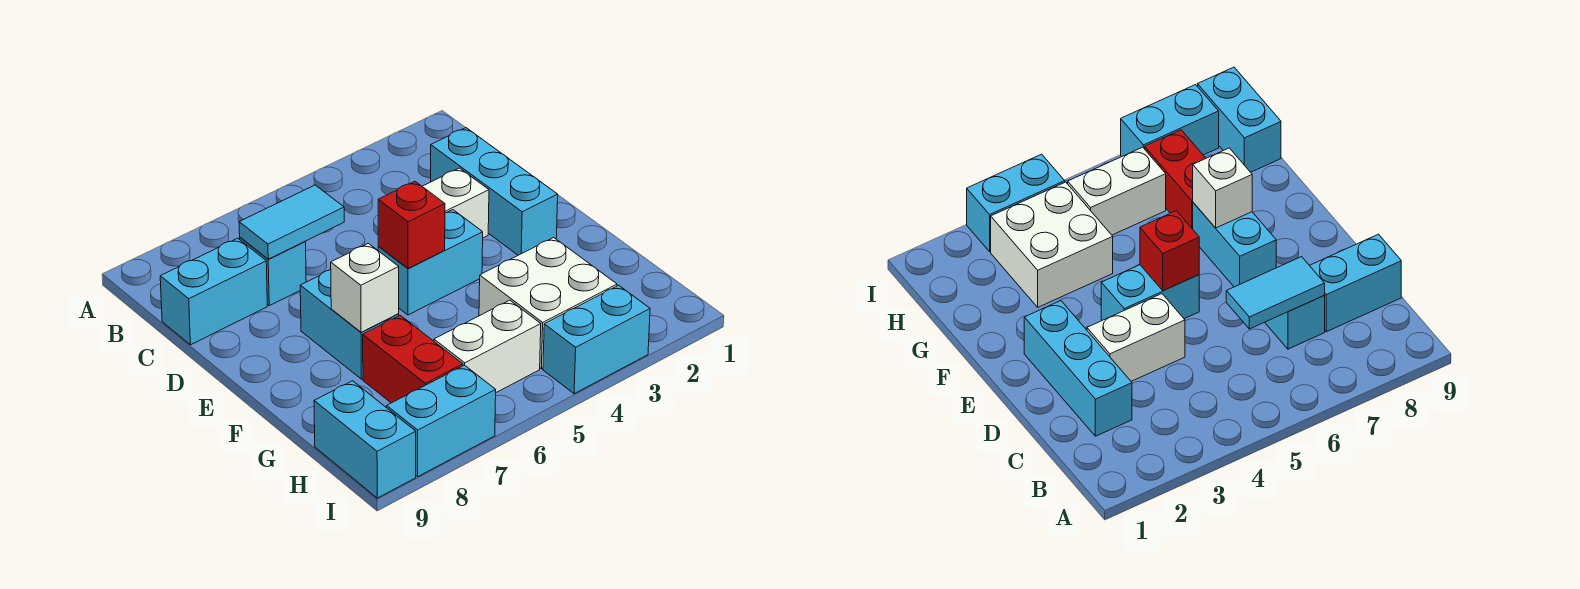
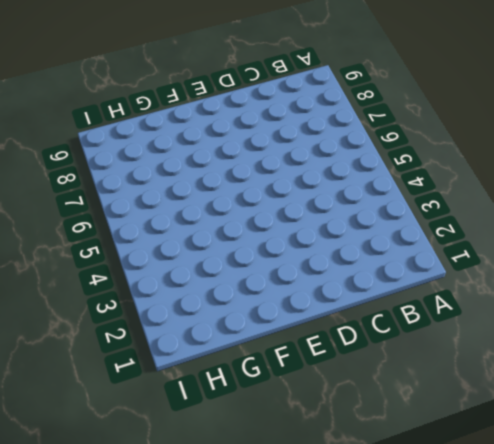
none -> cyan brick C2:E2 level 1
none -> cyan brick C7 level 1
none -> cyan brick C8:C9 level 1

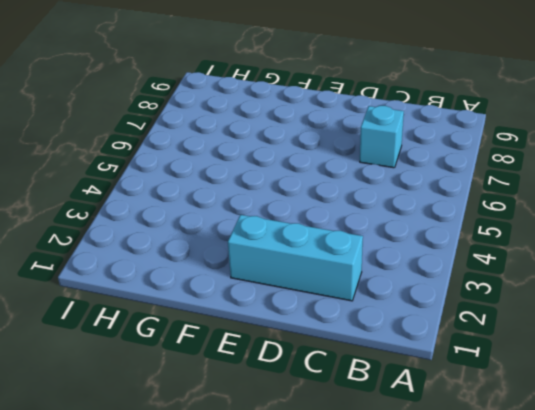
none -> cyan brick C8:C9 level 1
none -> white brick D3:D4 level 1
none -> cyan brick E4:E5 level 1

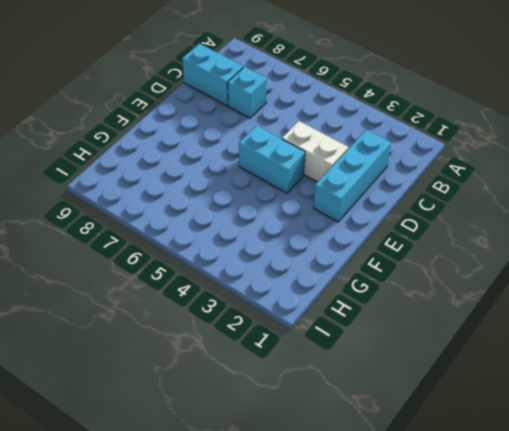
none -> cyan brick E7:F7 level 1
none -> white brick G3:H4 level 1
none -> red brick G7:H7 level 1

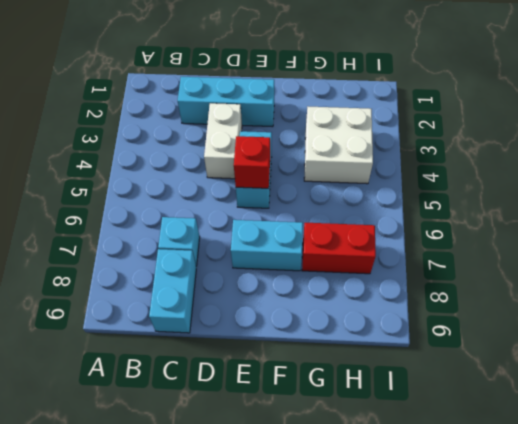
none -> white brick H5:H6 level 1
none -> cyan brick H9:I9 level 1
none -> cyan brick I3:I4 level 1

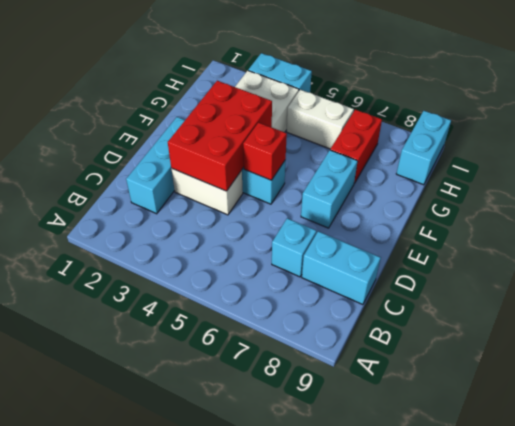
red brick D3:F4 level 2 -> none
none -> cyan brick I7:I8 level 1
none -> cyan tile C6:C7 level 2
none -> white brick F7 level 2

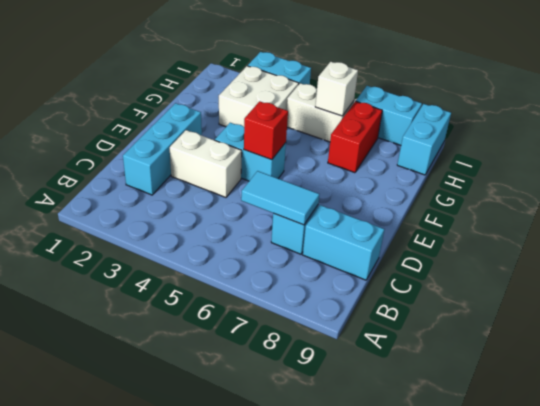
white brick H6 level 2 -> white brick F7 level 2
none -> cyan brick E7:F7 level 1

